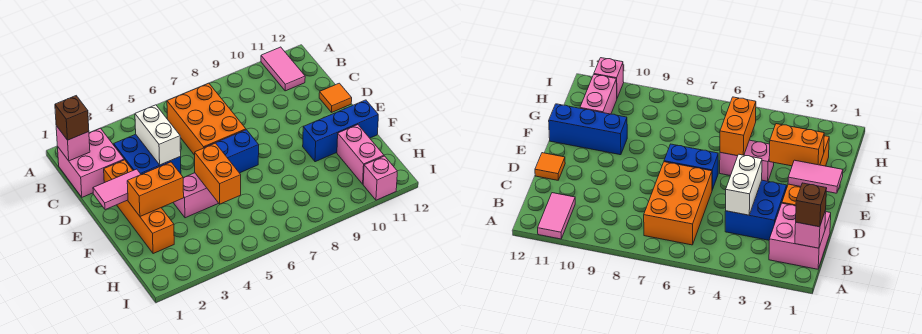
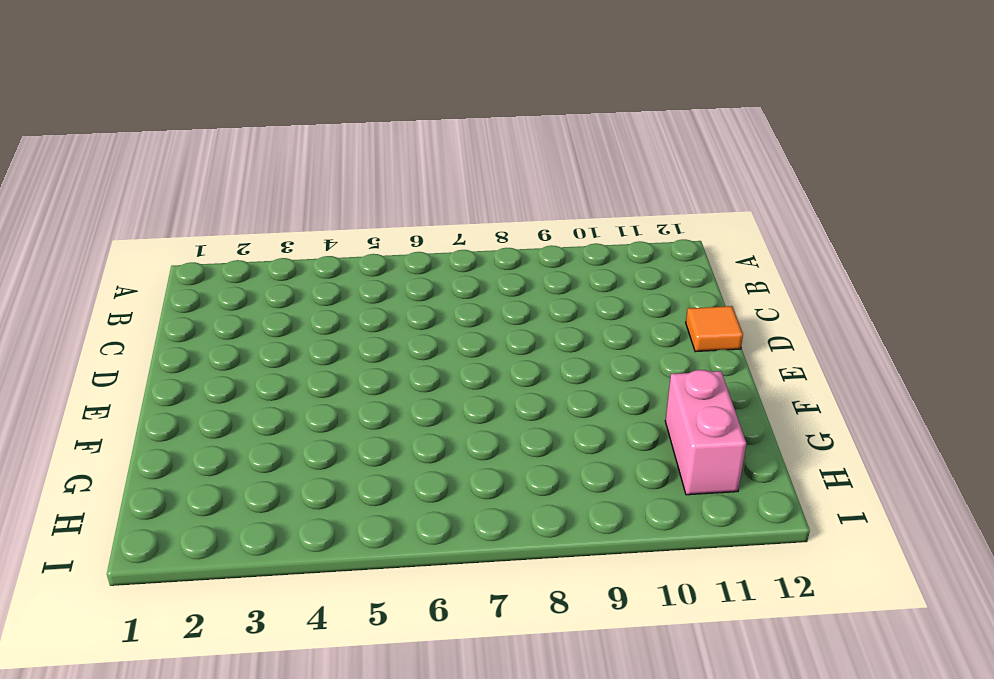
none -> pink tile A11:B11 level 1
none -> pink brick B1:C2 level 1
none -> orange brick B6:D7 level 1

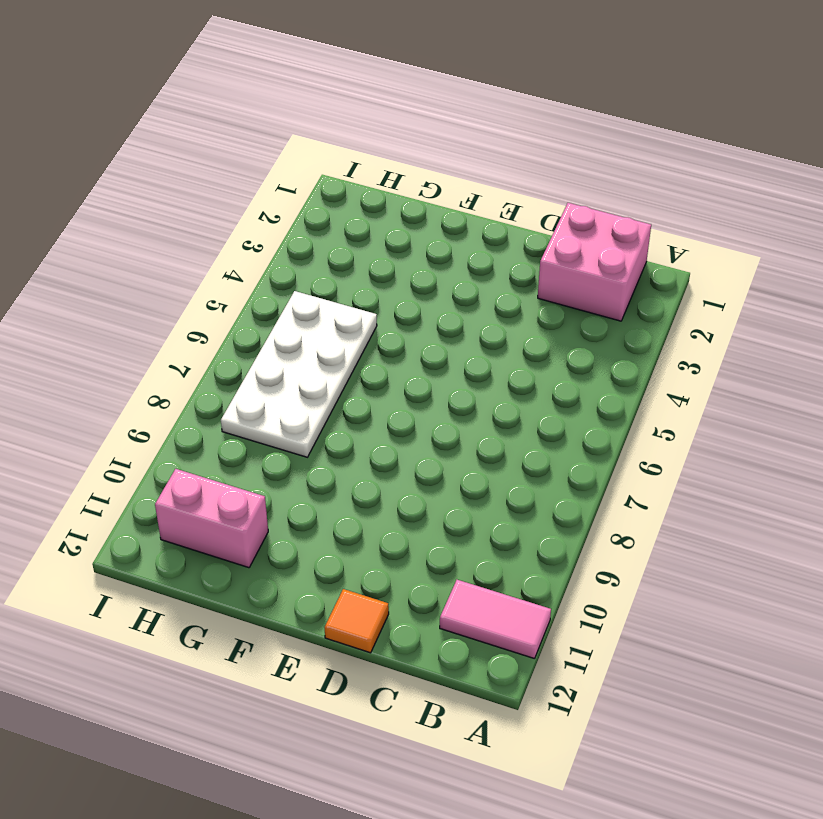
white plate G5:H8 level 1 -> none
none -> orange brick B6:D7 level 1
none -> blue brick C3:D4 level 1
none -> orange brick D2:G2 level 1

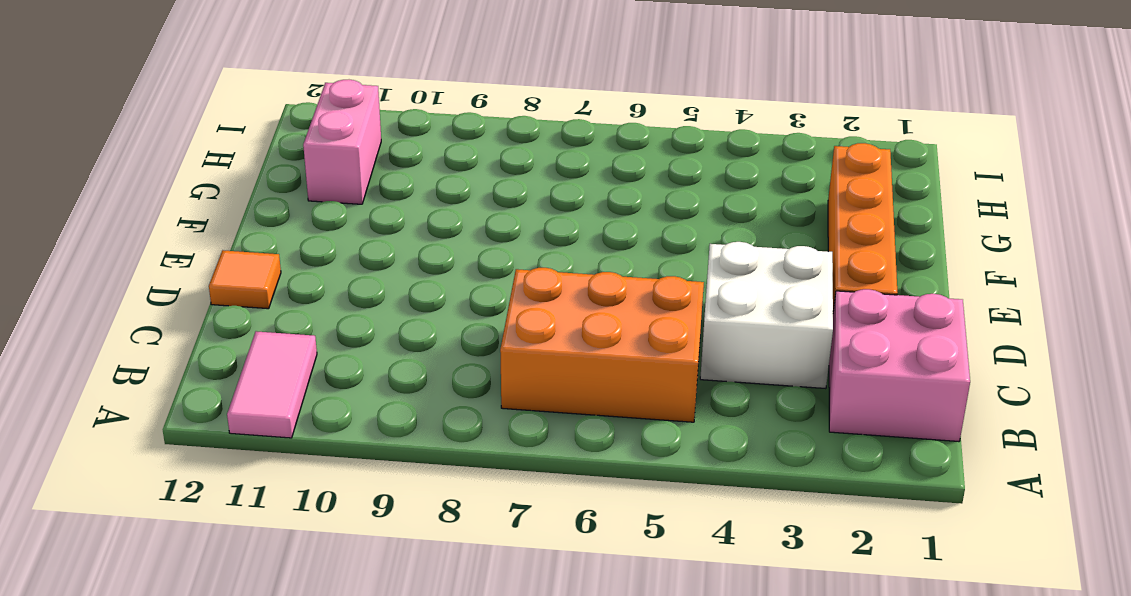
orange brick B5:C7 level 1 -> orange brick B6:D7 level 1
white brick C3:D4 level 1 -> blue brick C3:D4 level 1
none -> blue brick E6:E7 level 1
none -> pink brick F4:F5 level 1
none -> blue brick F10:F12 level 1

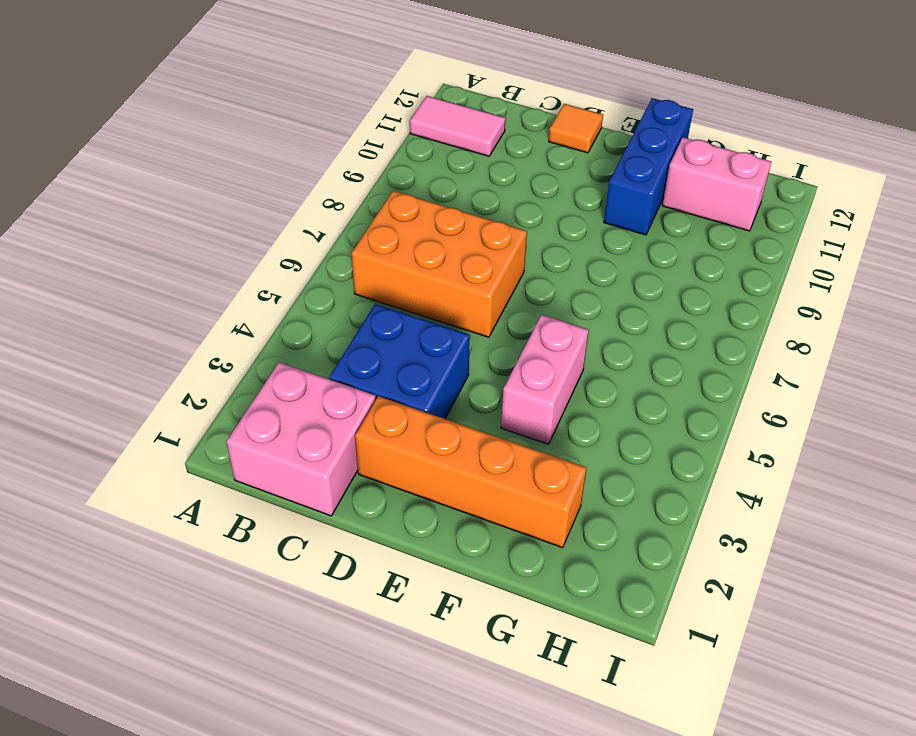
none -> blue brick E6:E7 level 1
none -> pink brick I11 level 1
none -> pink brick B1 level 2

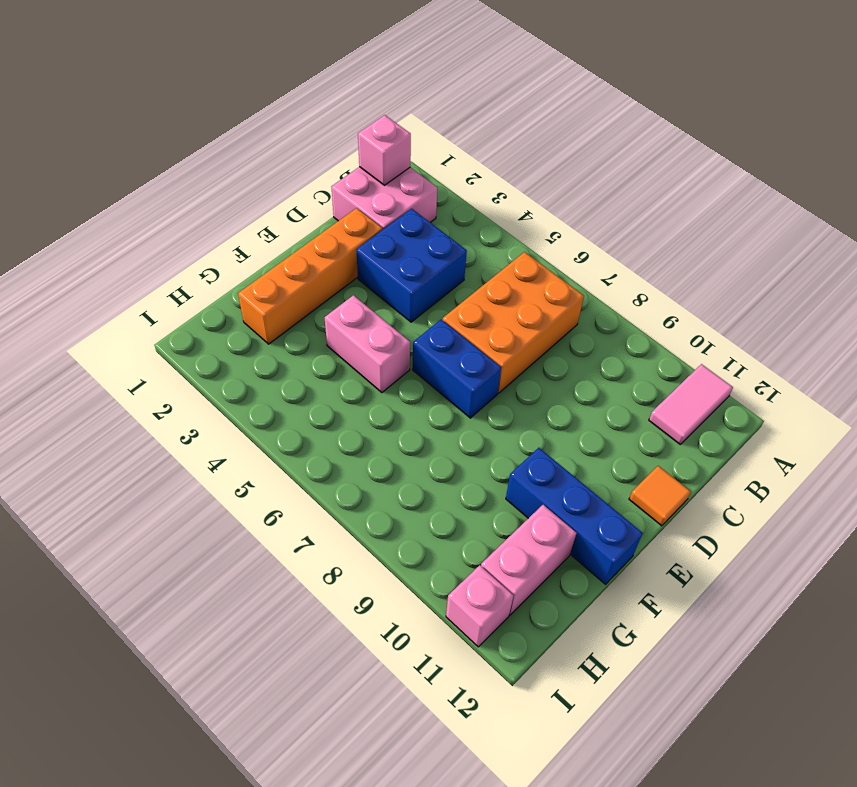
none -> white brick C4:D4 level 2
none -> pink tile E1:E2 level 2
none -> orange brick F2:F3 level 2

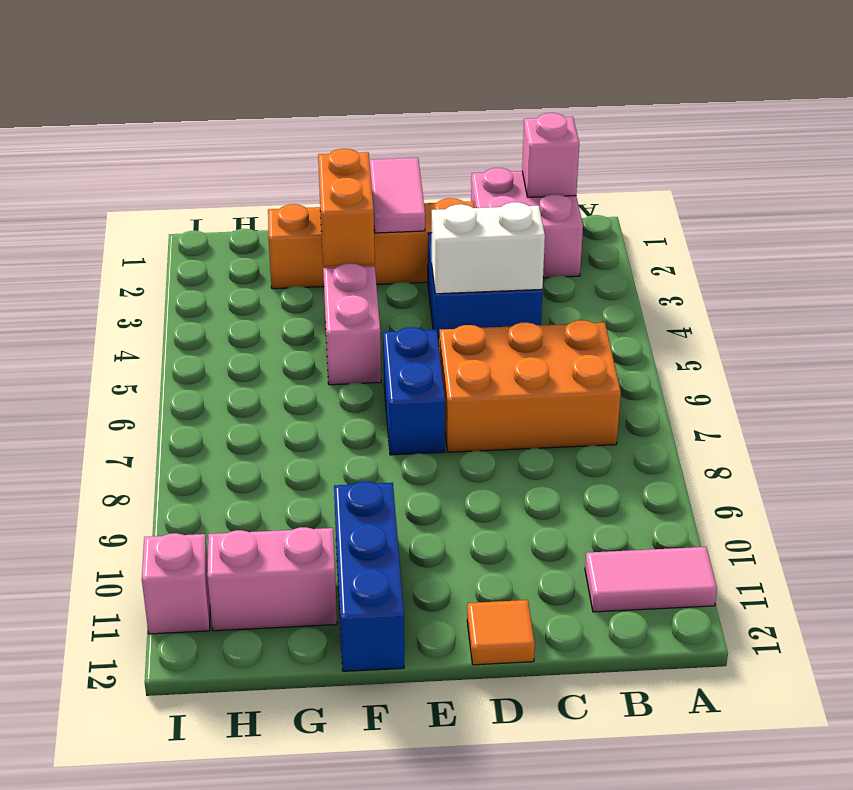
none -> orange brick F5:G5 level 2
none -> brown brick B1 level 3

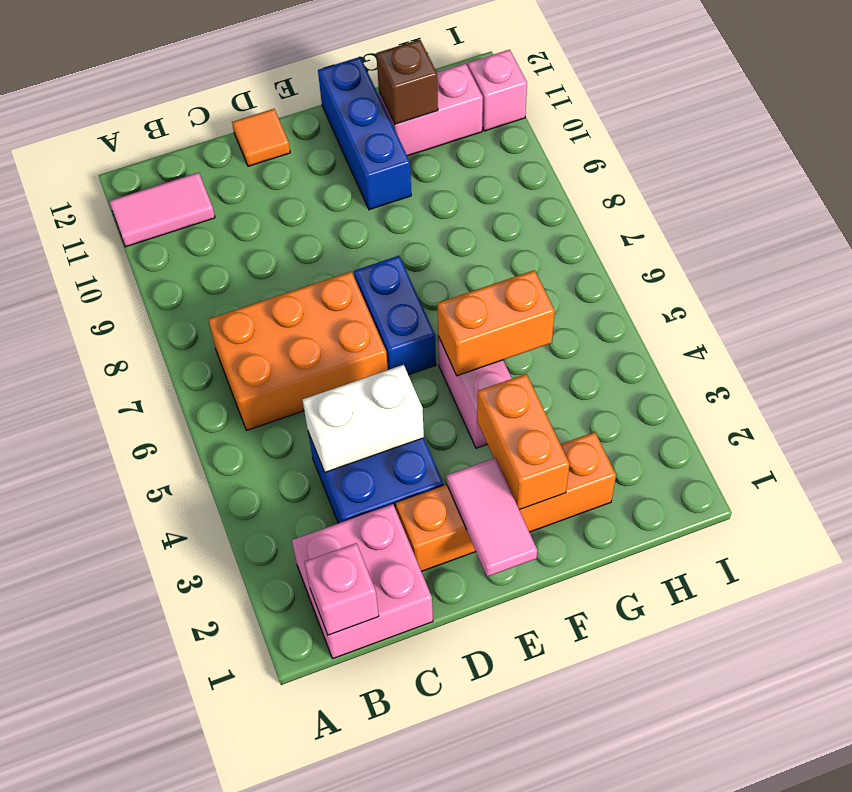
brown brick G11 level 2 -> brown brick B1 level 3

